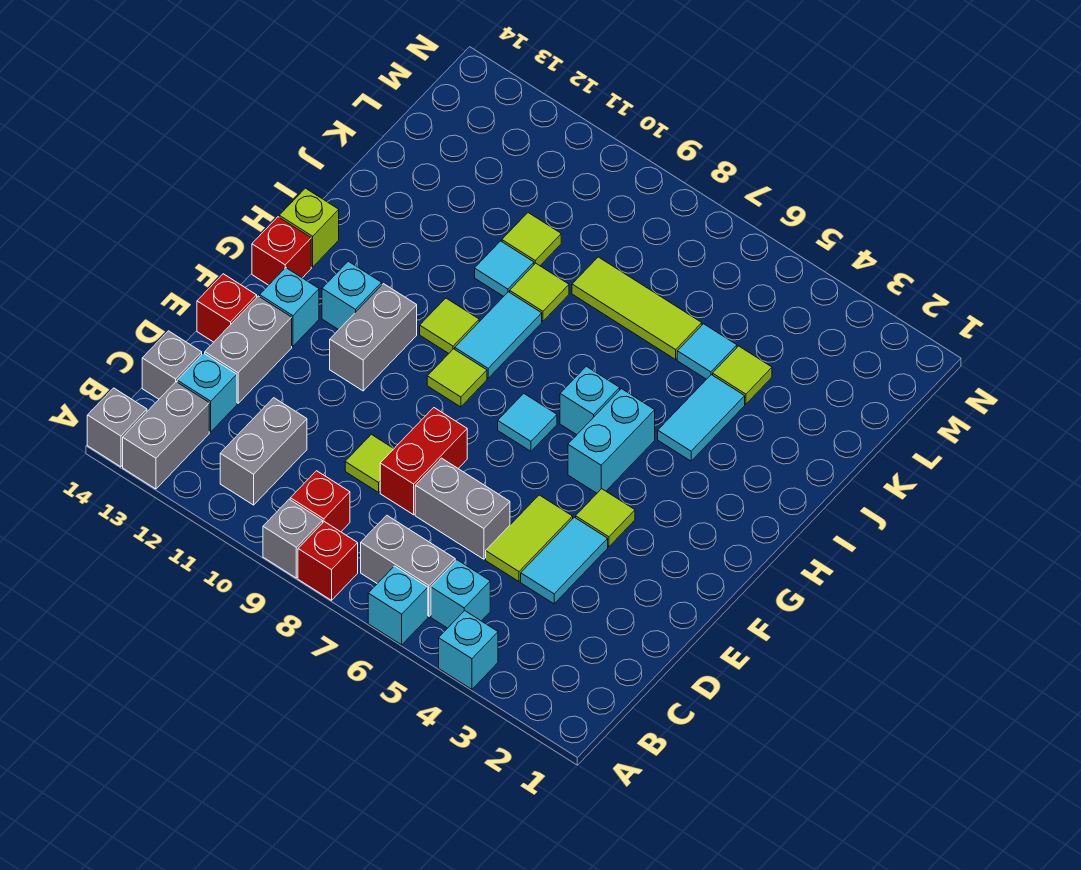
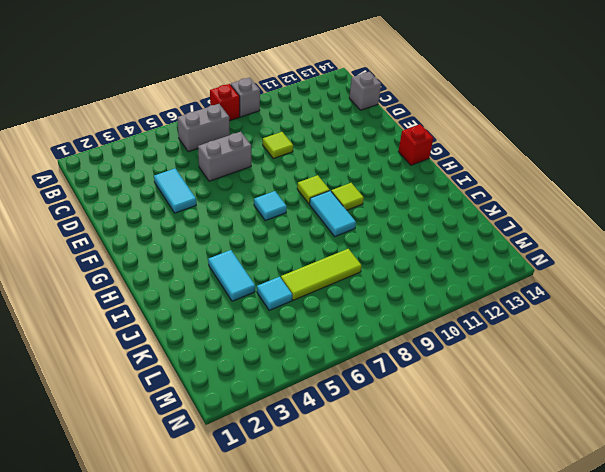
none -> cyan brick A4 level 1
none -> cyan brick A6 level 1
none -> grey brick A13:B13 level 1
none -> grey brick A14 level 1

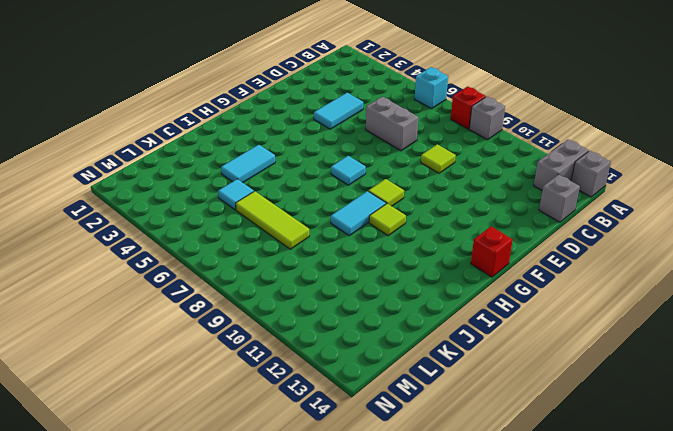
none -> cyan brick A4 level 1
none -> cyan brick B5 level 1
none -> grey brick B6:B7 level 1
none -> red brick B9 level 1

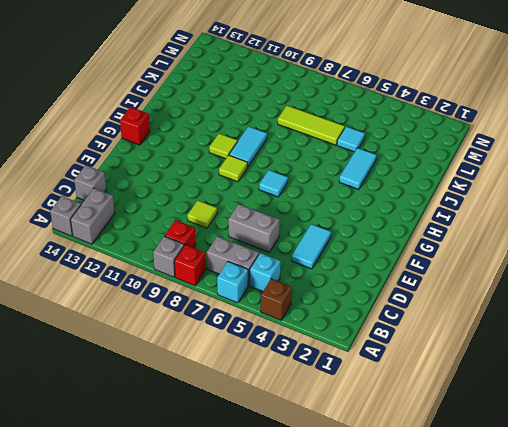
brown brick A4 level 1 -> cyan brick A4 level 1
none -> grey brick B11:C11 level 1
none -> cyan brick C13 level 1
none -> lime tile D5:E5 level 1
none -> red brick D8:E8 level 1

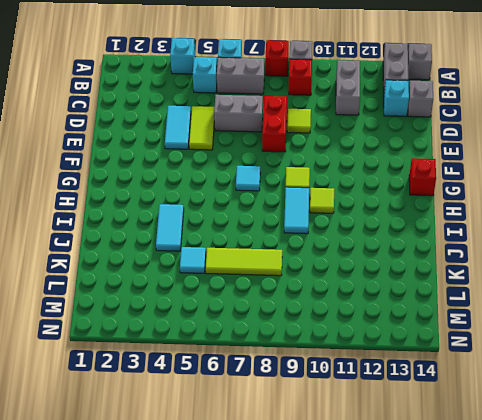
none -> grey brick D13:E13 level 1
none -> red brick E14 level 1
none -> lime tile F4 level 1
none -> grey brick F11:G11 level 1

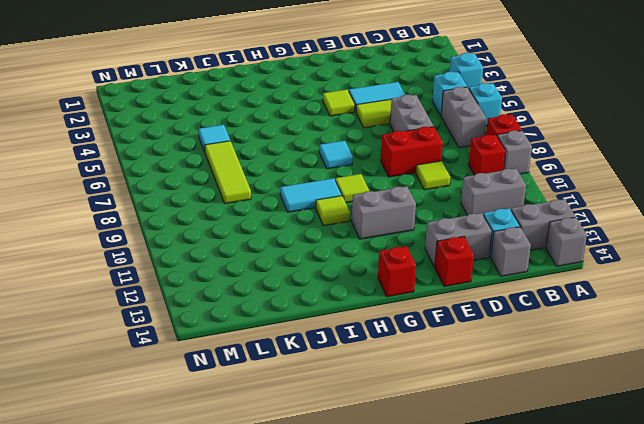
none -> cyan brick F13 level 1
none -> cyan brick G5:H5 level 1
none -> cyan brick G12 level 1
none -> cyan brick H6 level 1

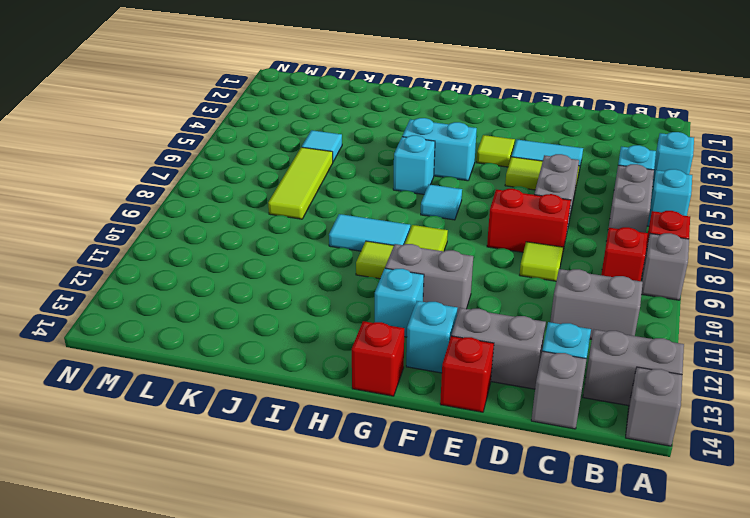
none -> lime brick H14 level 1
none -> cyan tile I4:J4 level 1
none -> lime tile J9 level 1
none -> cyan tile J10 level 1

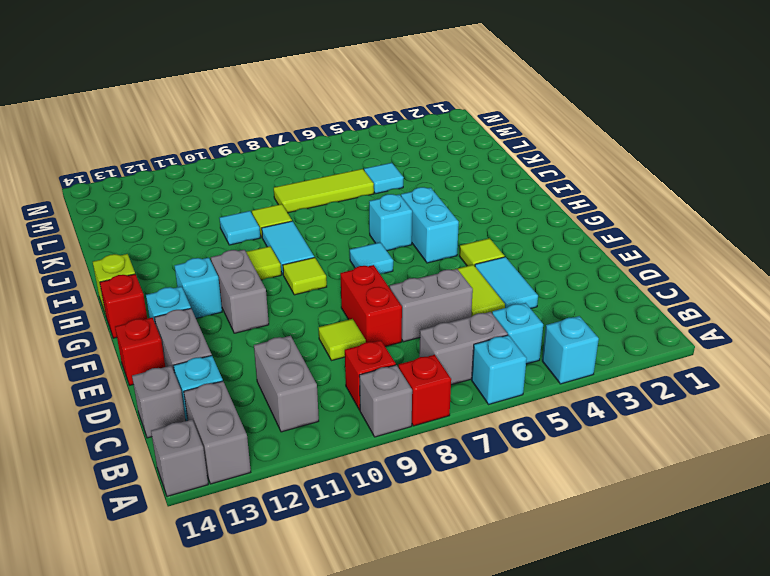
none -> cyan tile I4:J4 level 1
none -> lime tile K4 level 1
none -> lime tile K10 level 1

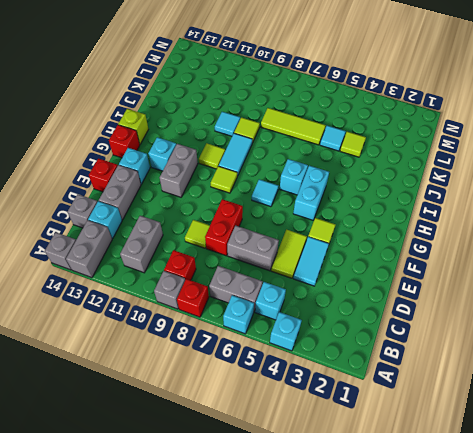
none -> cyan tile I4:J4 level 1
none -> lime tile K10 level 1

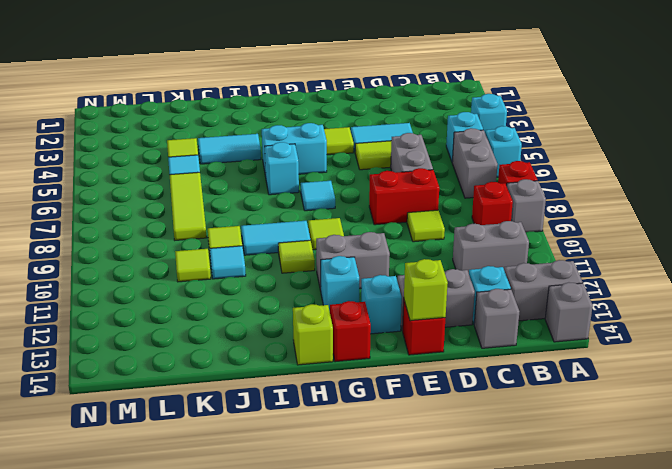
lime brick E14 level 2 -> none

